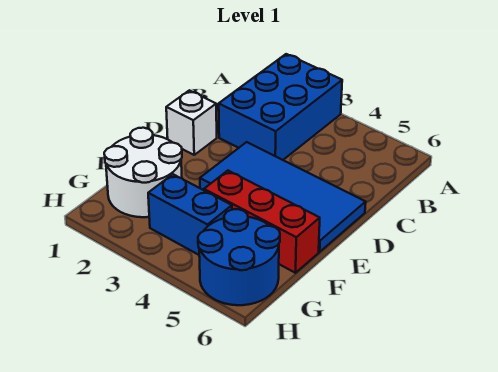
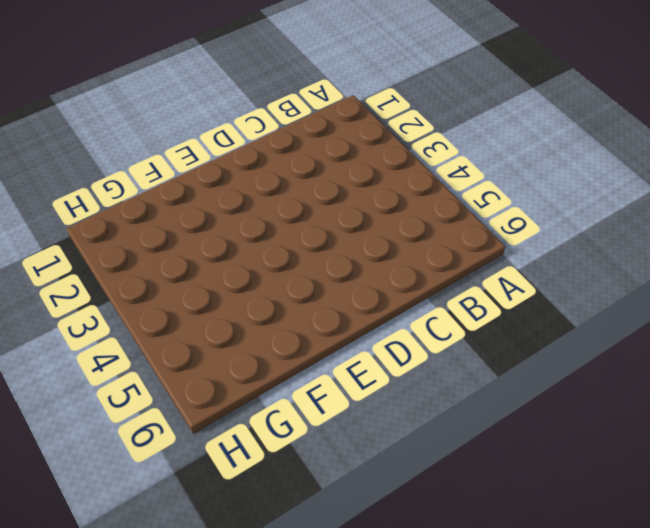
none -> blue brick A2:C3 level 1
none -> white brick D1 level 1

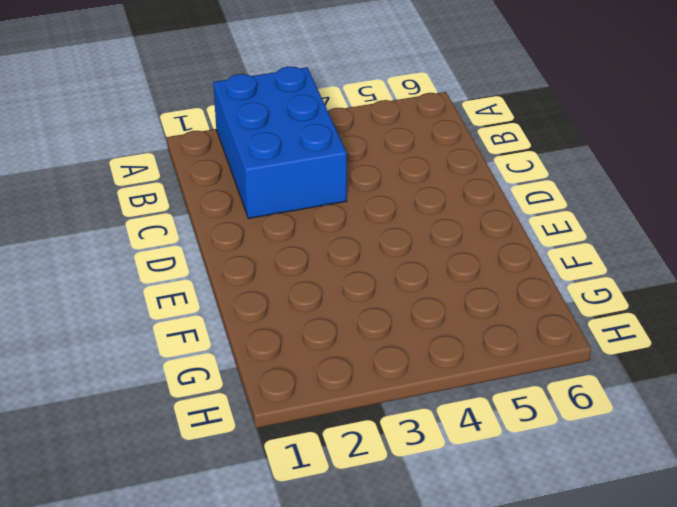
none -> white brick D1 level 1
none -> blue tile D3:E6 level 1

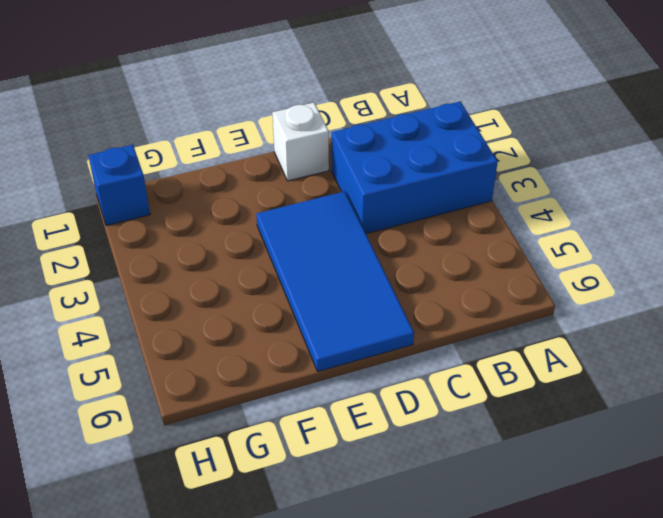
blue brick H1 level 1 -> none
none -> white round brick F1:G2 level 1
none -> red brick F4:F6 level 1

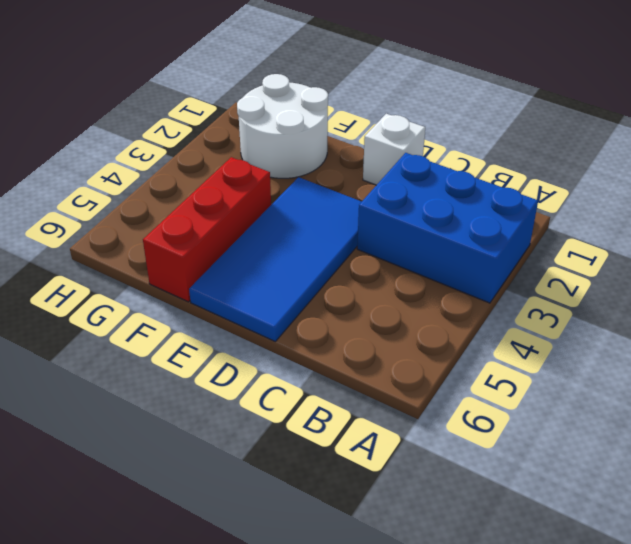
none -> blue brick G3:G4 level 1
none -> blue round brick G5:H6 level 1

